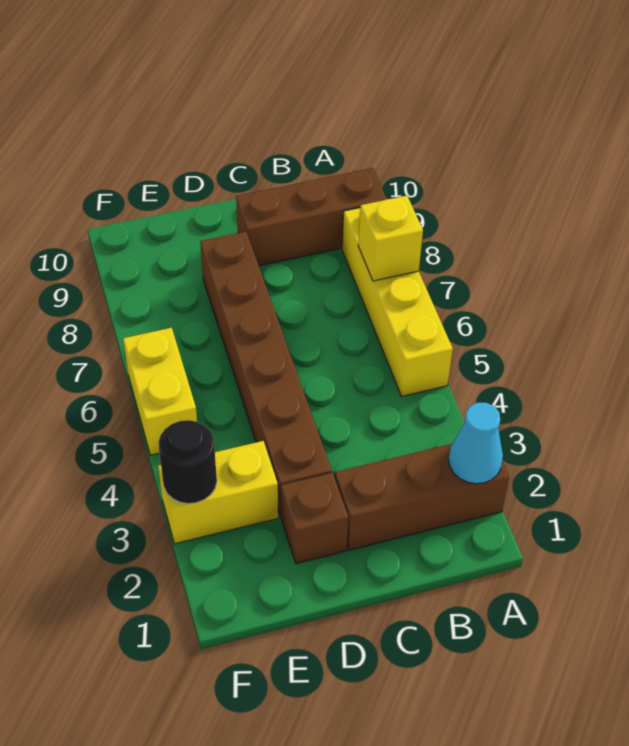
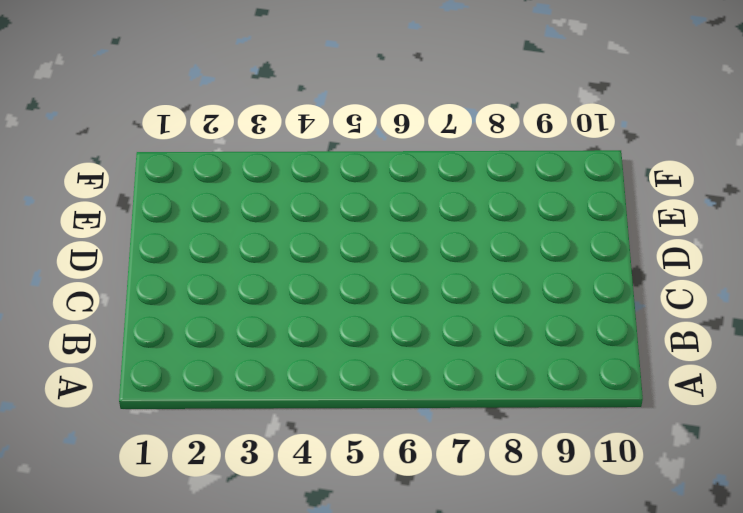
none -> brown brick A2:C2 level 1
none -> yellow brick A5:A8 level 1

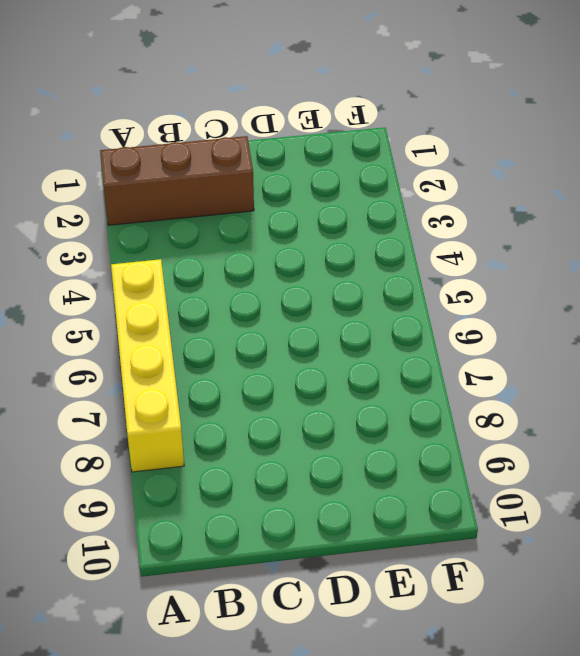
none -> brown brick A9:C9 level 1
none -> brown brick D2 level 1

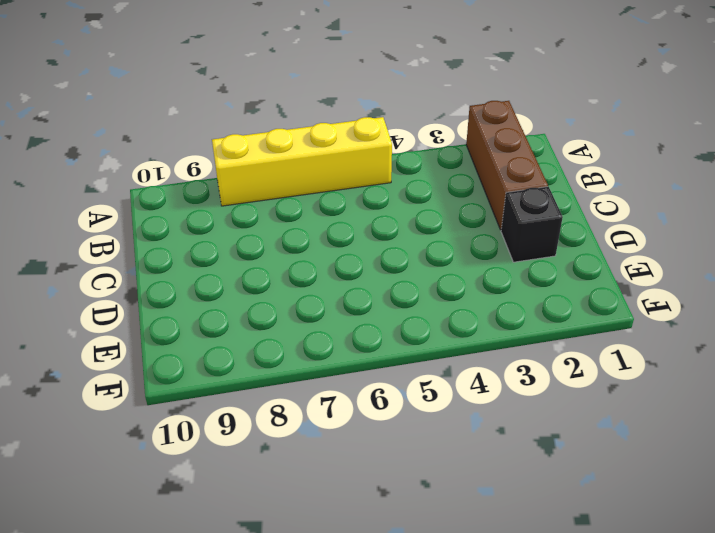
black brick D2 level 1 -> brown brick D2 level 1
none -> brown brick A9:C9 level 1
none -> brown brick D3:D8 level 1

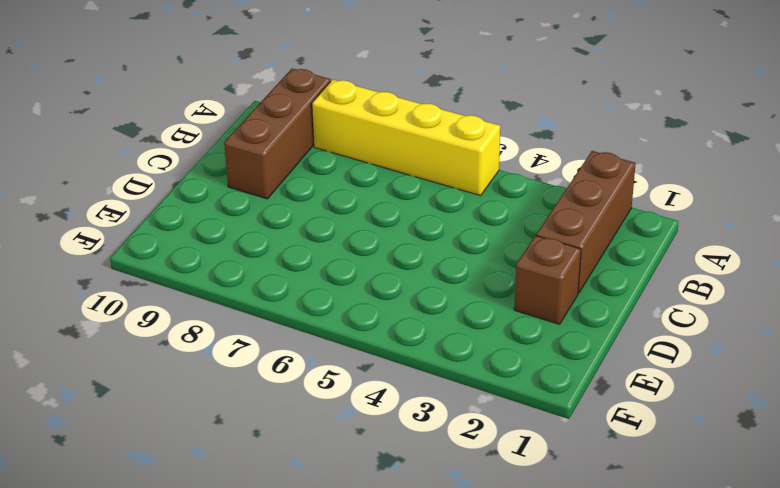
none -> brown brick D3:D8 level 1
none -> yellow brick E3:F3 level 1

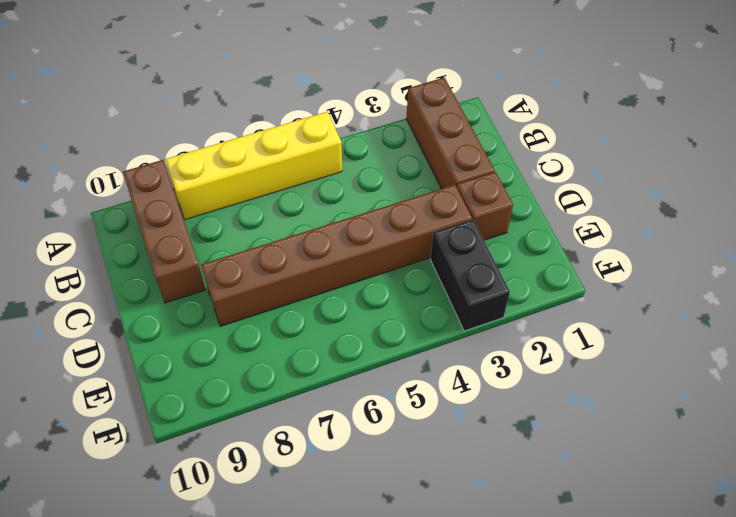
black brick E3:F3 level 1 -> yellow brick E3:F3 level 1
none -> yellow brick F5:F6 level 1
none -> cyan cone A2 level 2

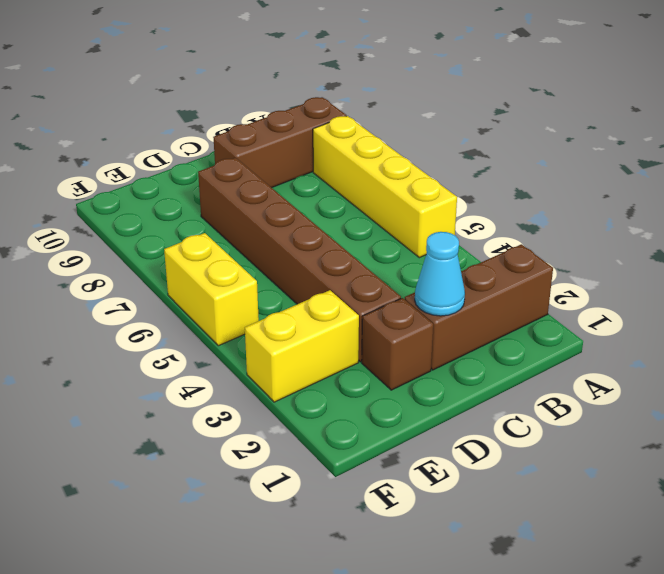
cyan cone C2 level 2 -> cyan cone A2 level 2
none -> yellow brick A7 level 2
none -> black round brick F3 level 2

